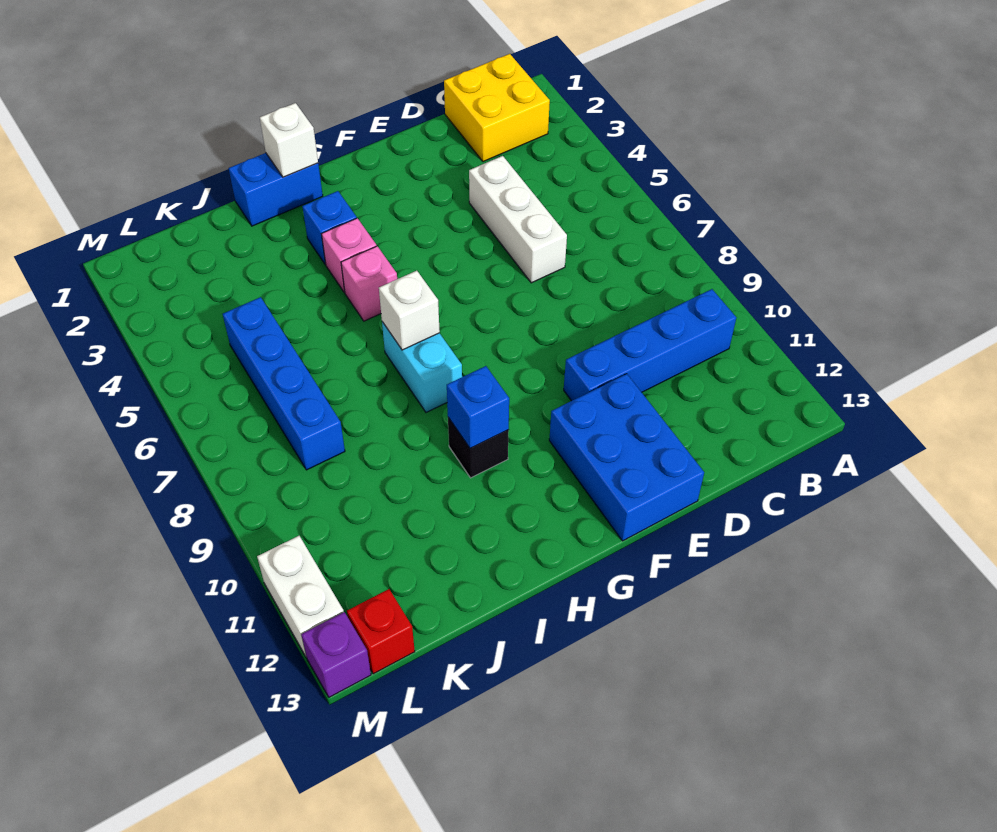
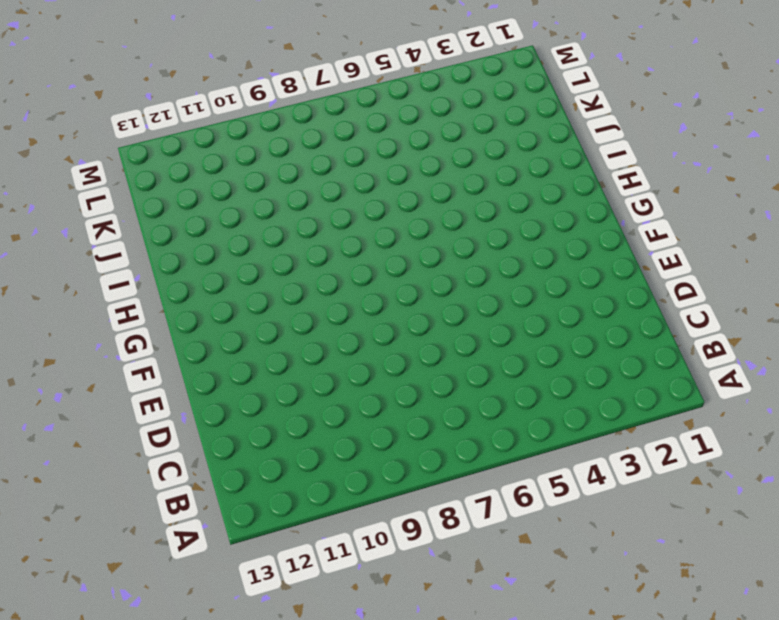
none -> yellow brick B1:C2 level 1
none -> blue brick B10:E10 level 1
none -> white brick D4:D6 level 1

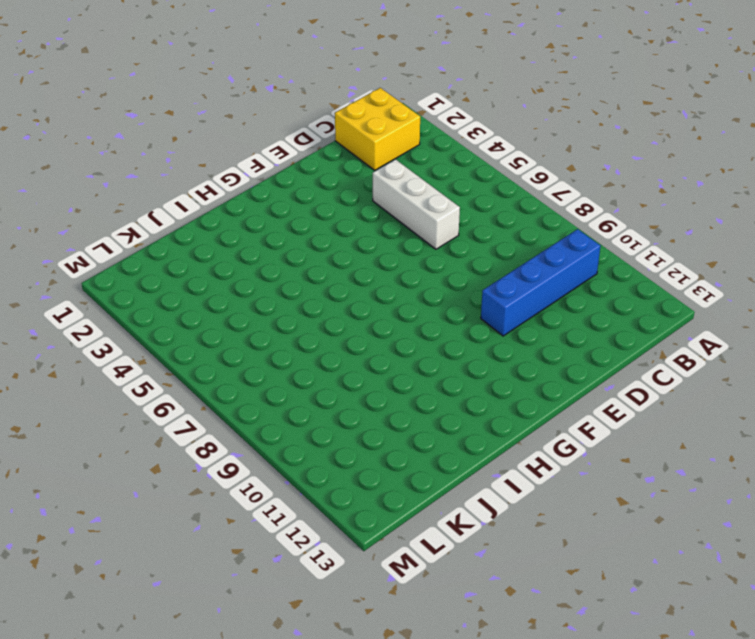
none -> blue brick E11:F13 level 1
none -> blue brick H1:I1 level 1
none -> blue brick H3 level 1

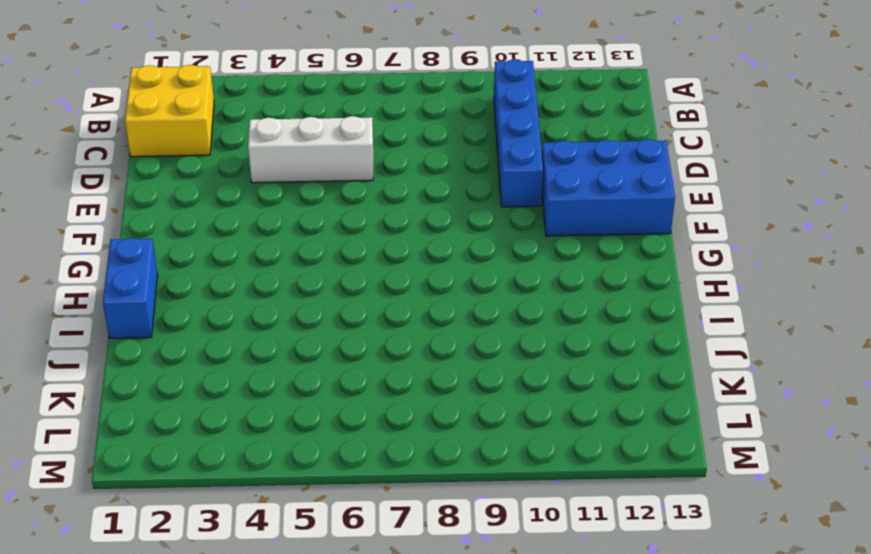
none -> blue brick H3 level 1
none -> pink brick H4 level 1
none -> pink brick H5 level 1

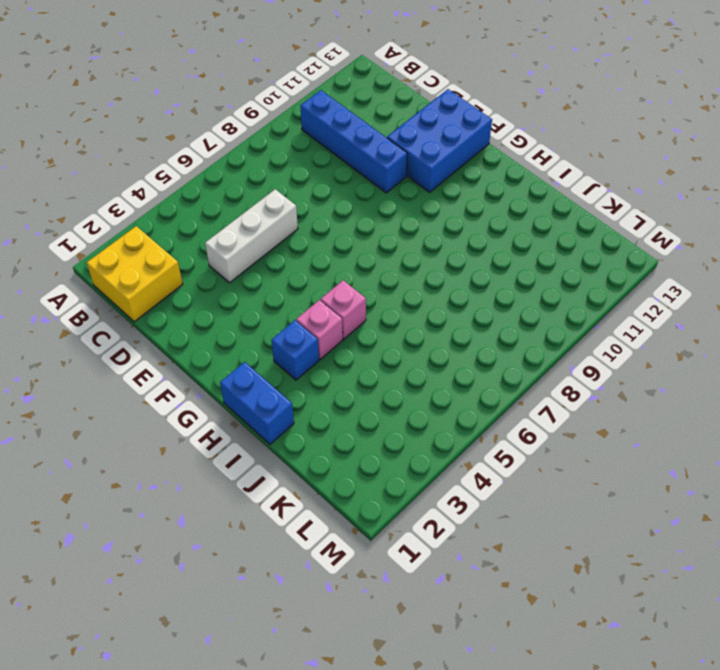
none -> cyan brick H7:H8 level 1
none -> black brick H10 level 1
none -> blue brick K5:K8 level 1

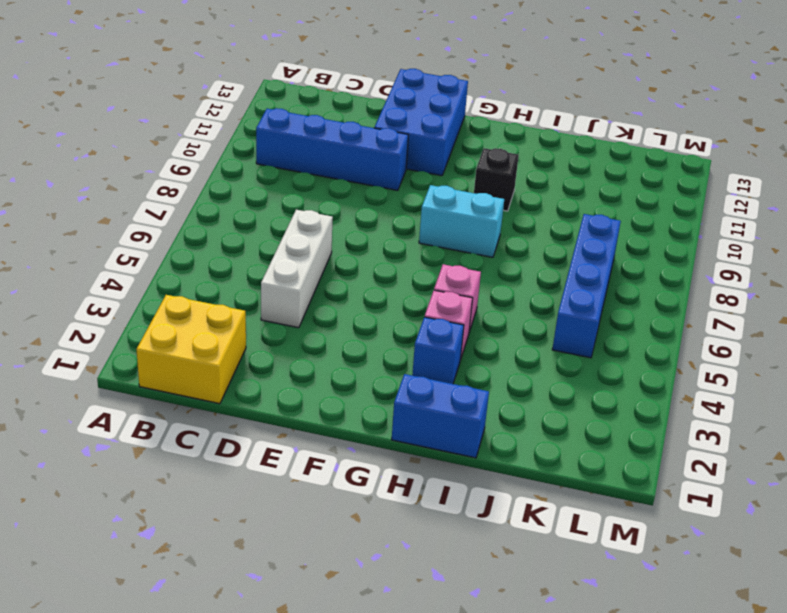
cyan brick G8:H8 level 1 -> cyan brick H7:H8 level 1
none -> red brick L13 level 1
none -> white brick M11:M12 level 1
none -> purple brick M13 level 1

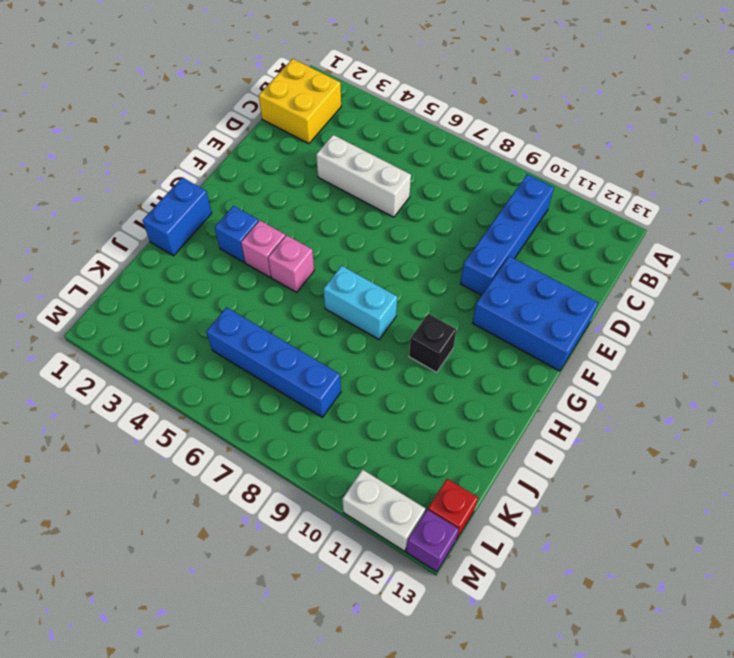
none -> white brick H1 level 2
none -> white brick H7 level 2
none -> blue brick H10 level 2

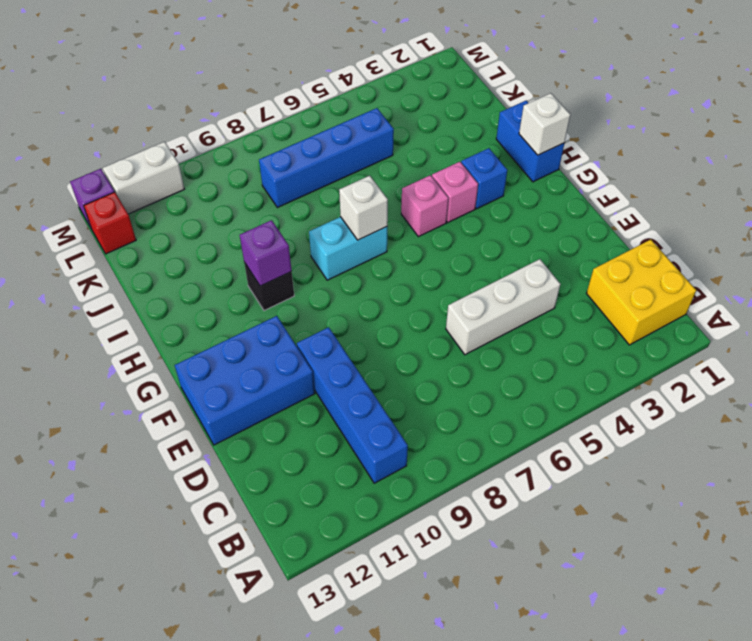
purple brick H10 level 2 -> blue brick H10 level 2

